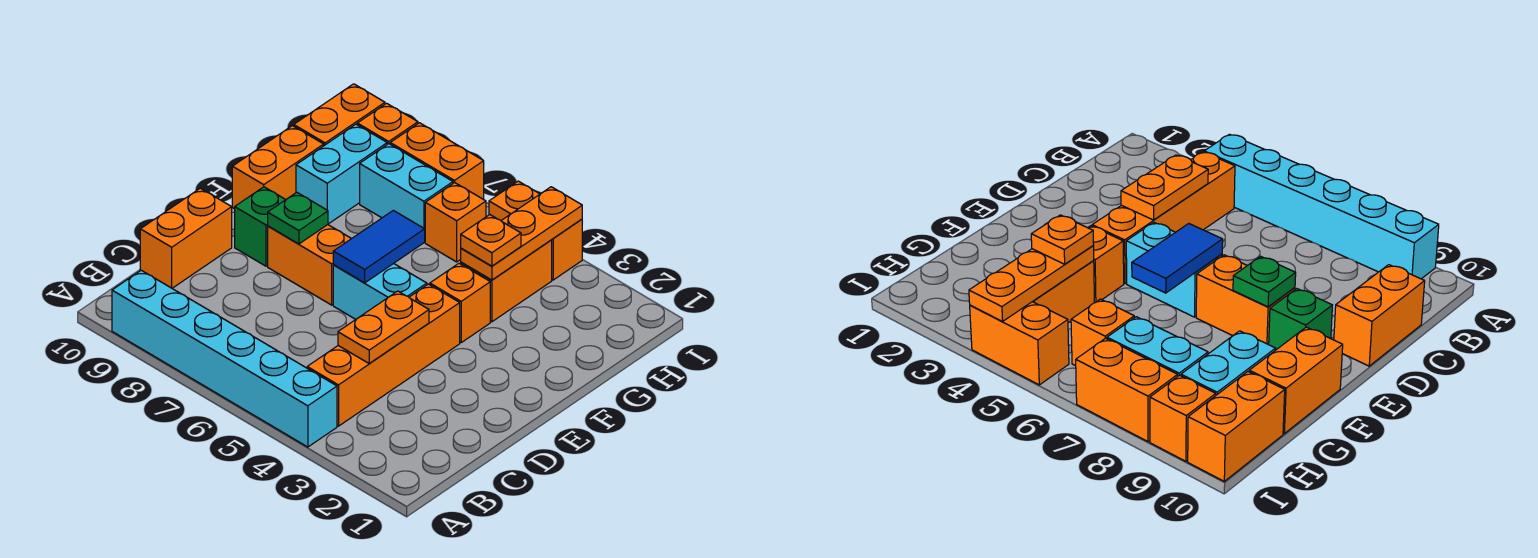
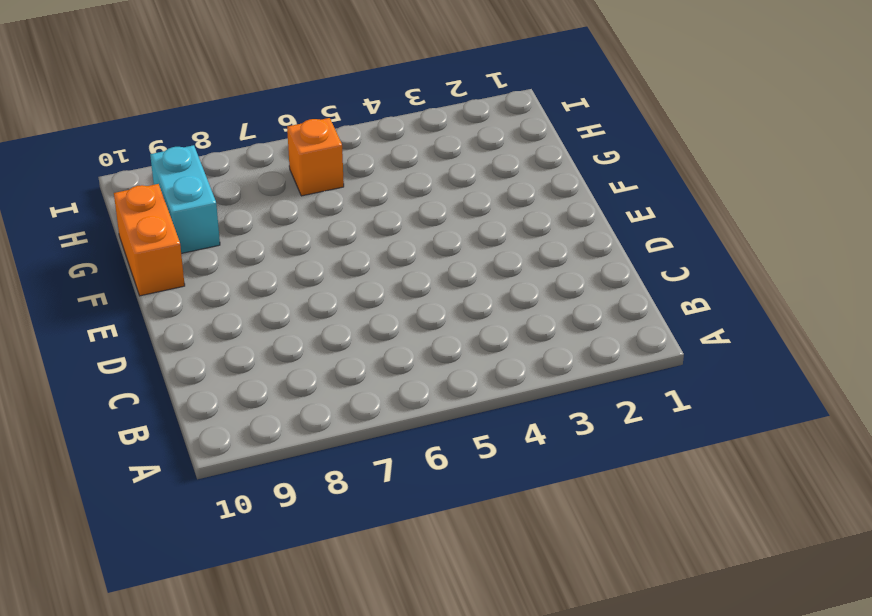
none -> cyan brick A4:A9 level 1
none -> orange brick B4:E4 level 1
none -> orange brick C10:D10 level 1

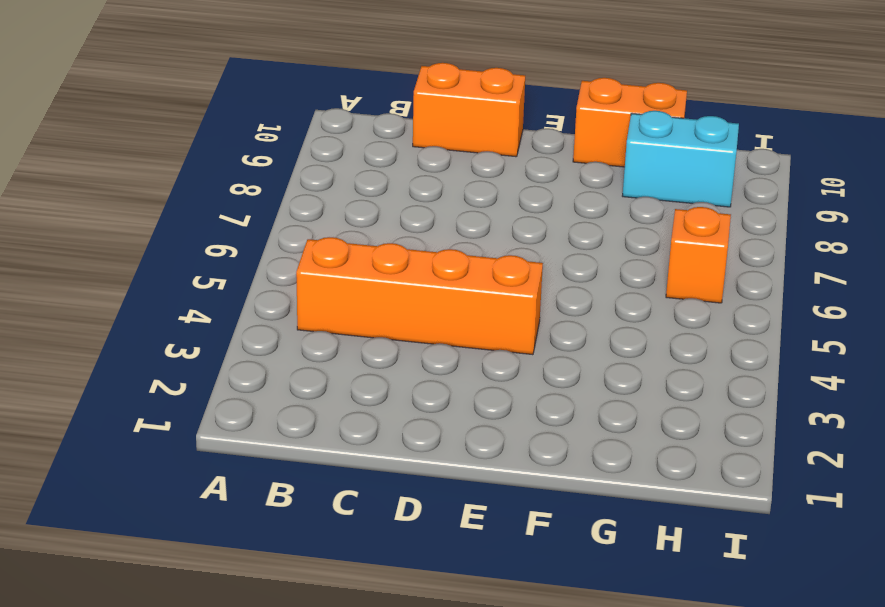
none -> cyan brick A4:A9 level 1
none -> cyan brick E5:E6 level 1
none -> orange brick E7:E8 level 1

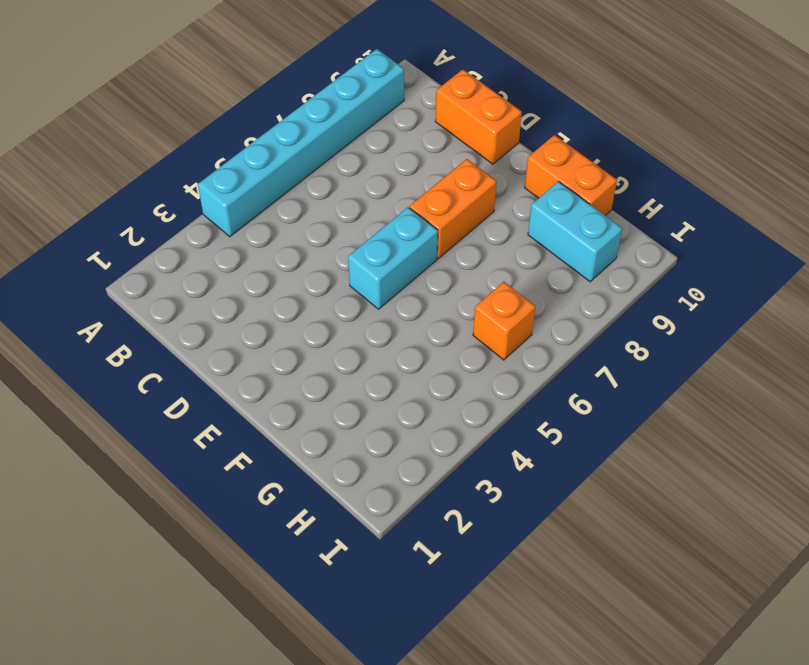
none -> orange brick B4:E4 level 1
none -> green brick E9 level 1
none -> orange brick F4 level 1

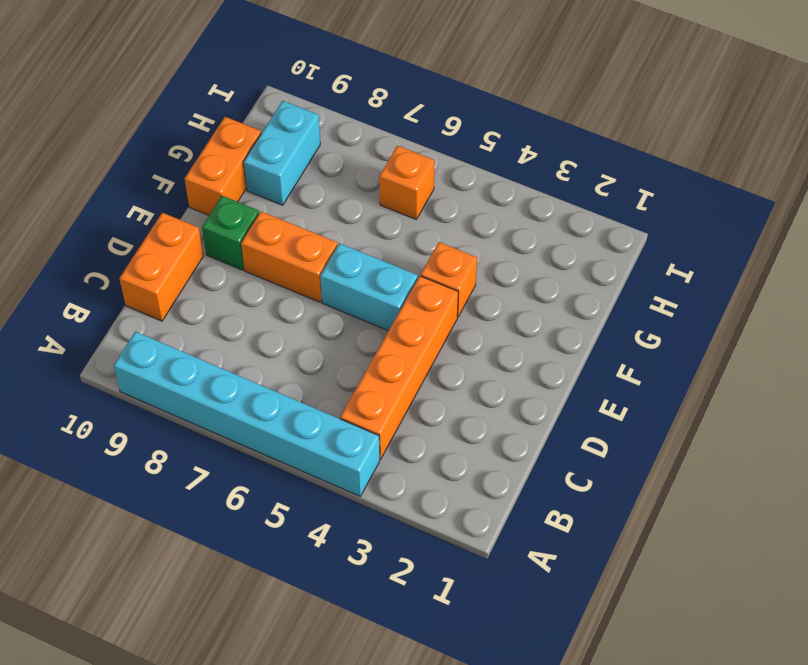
none -> orange brick G4:H4 level 1
none -> cyan brick H7:H8 level 1
none -> orange brick H10:I10 level 1

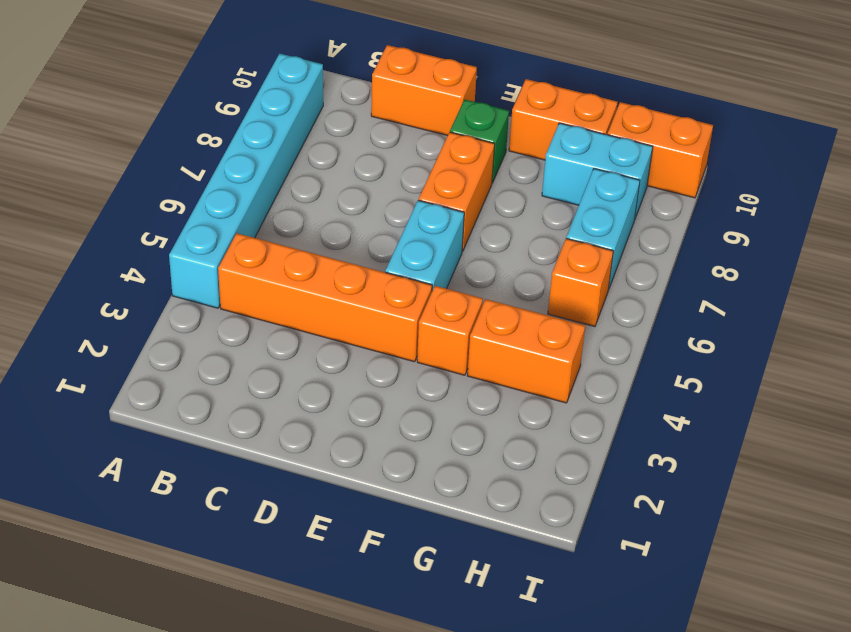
none -> orange brick I4:I5 level 1
none -> orange brick I7:I8 level 1
none -> orange brick I9 level 1

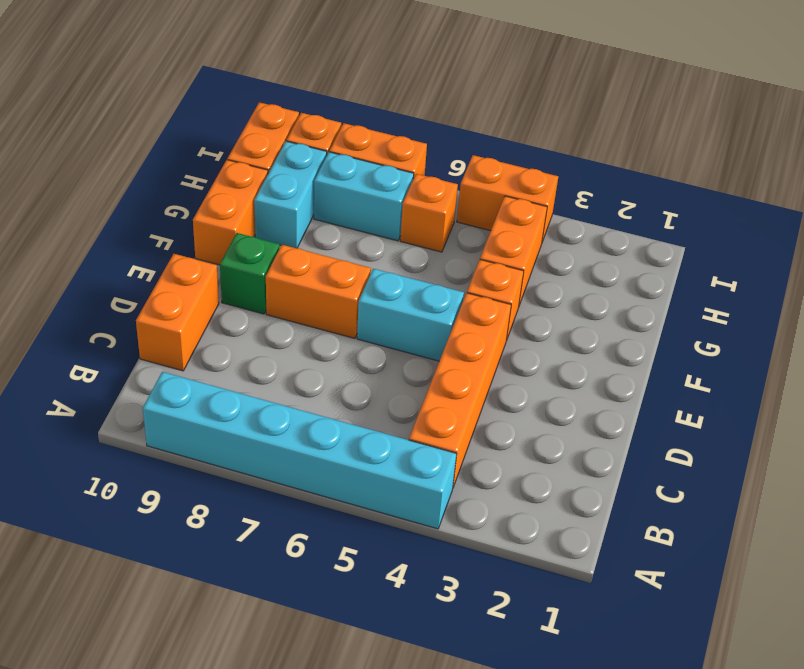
none -> orange plate C4:D4 level 2
none -> blue tile E6:F6 level 2
none -> green plate E8 level 2

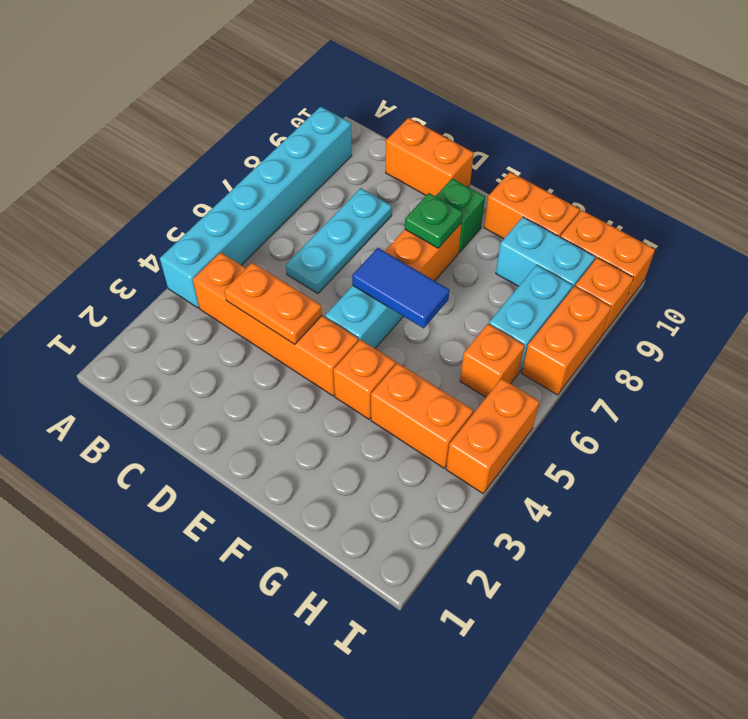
cyan plate C6:C8 level 1 -> none
none -> orange plate G4:I4 level 2
none -> orange plate G4 level 3

